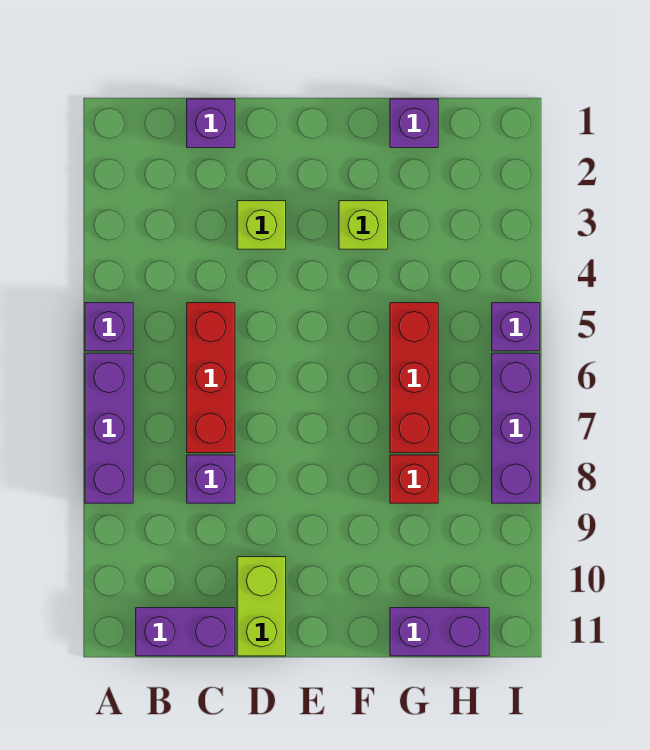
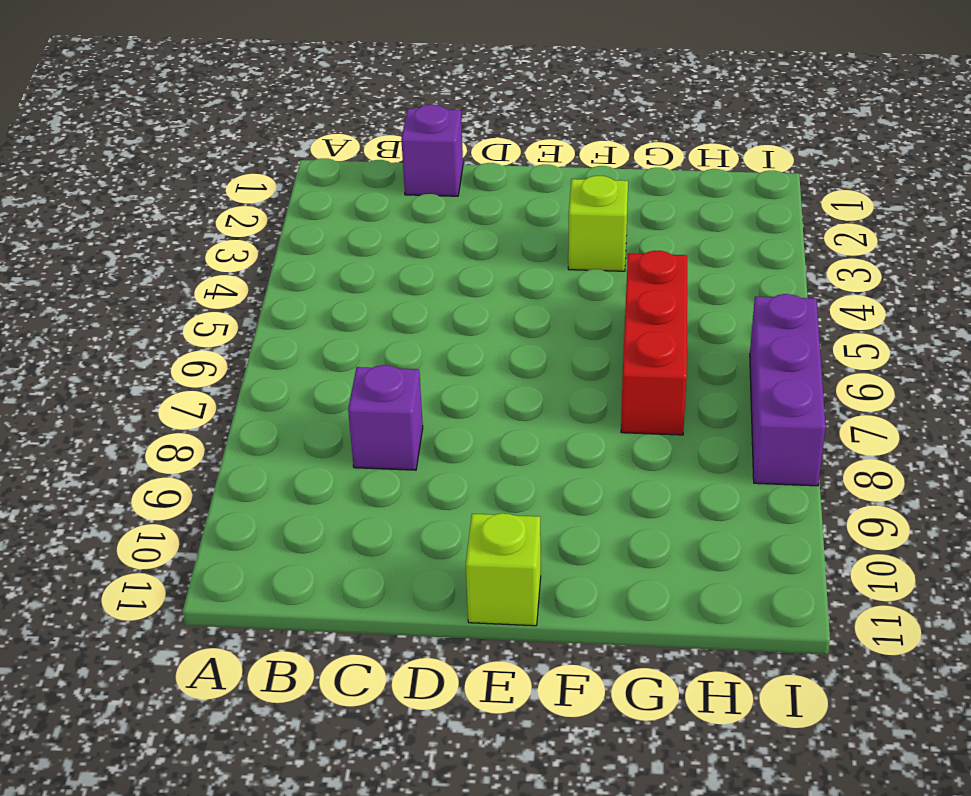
lime brick E11 level 1 -> lime brick D3 level 1
none -> purple brick A5 level 1
none -> purple brick A6:A8 level 1
none -> purple brick B11:C11 level 1

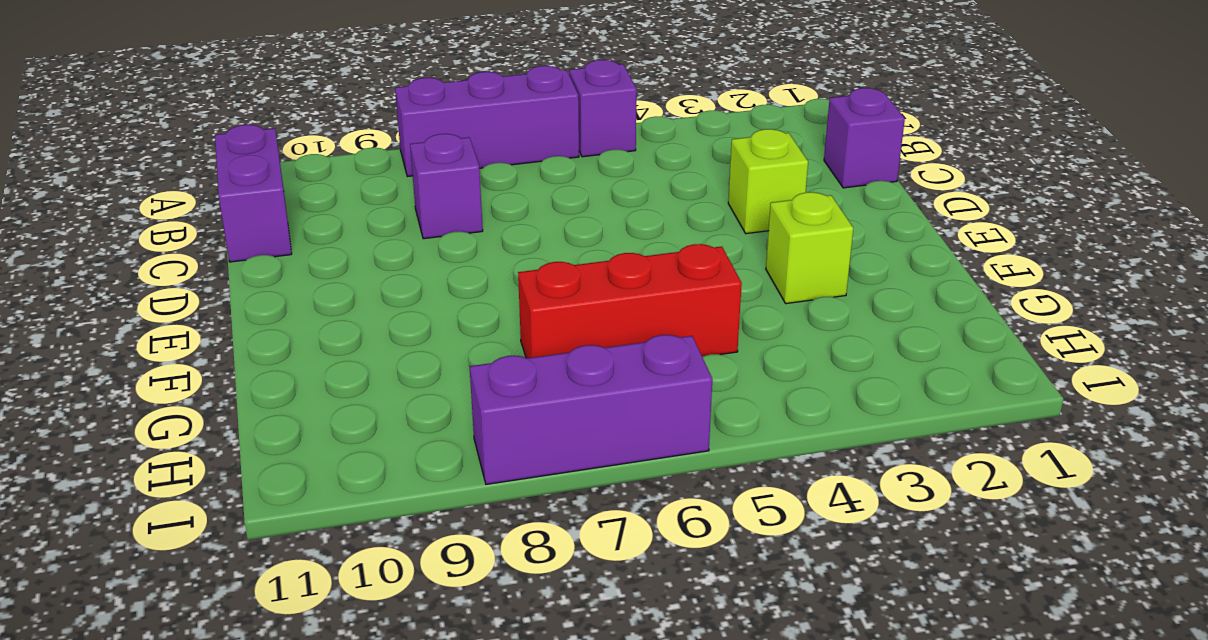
none -> red brick C5:C7 level 1
none -> lime brick D10:D11 level 1
none -> purple brick G1 level 1

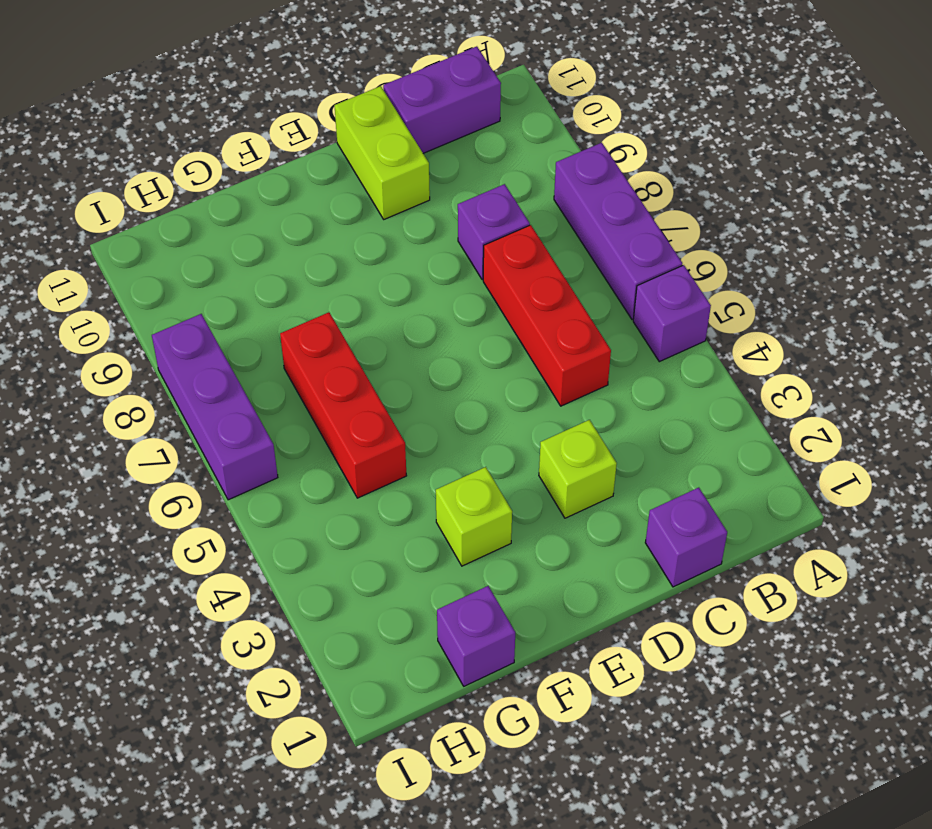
none -> red brick G8 level 1
none -> purple brick G11:H11 level 1
none -> purple brick I5 level 1

